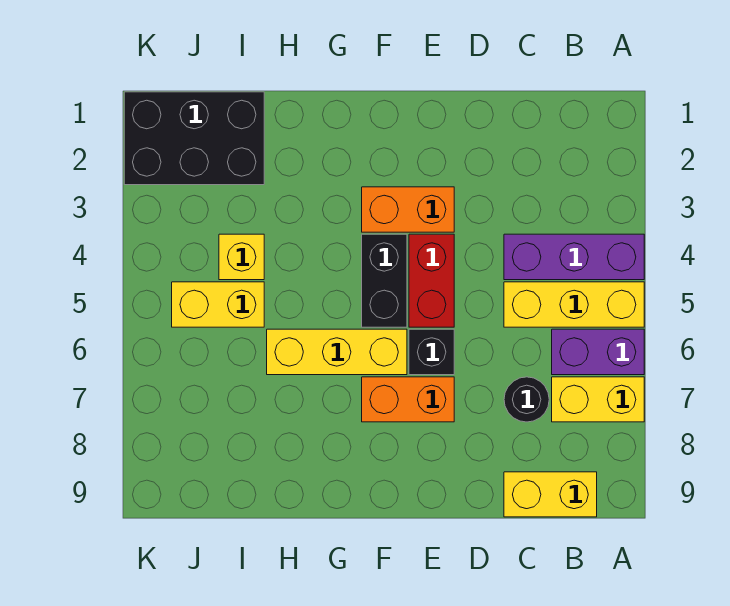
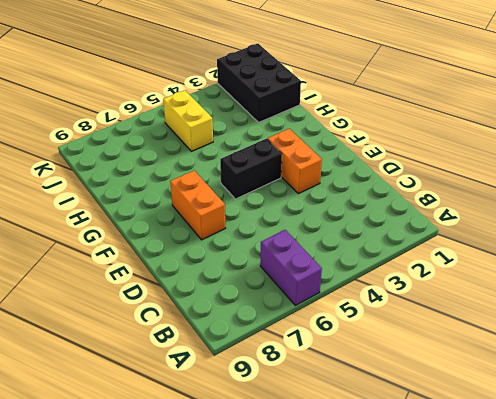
none -> purple brick A4:C4 level 1
none -> yellow brick A5:C5 level 1
none -> yellow brick A7:B7 level 1

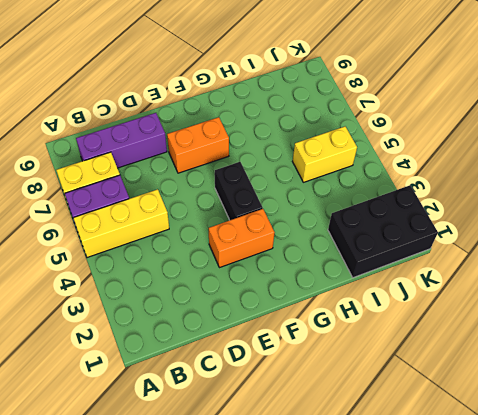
purple brick B8:D8 level 1 -> purple brick A4:C4 level 1
none -> yellow brick B9:C9 level 1
none -> black round brick C7 level 1
none -> red brick E4:E5 level 1

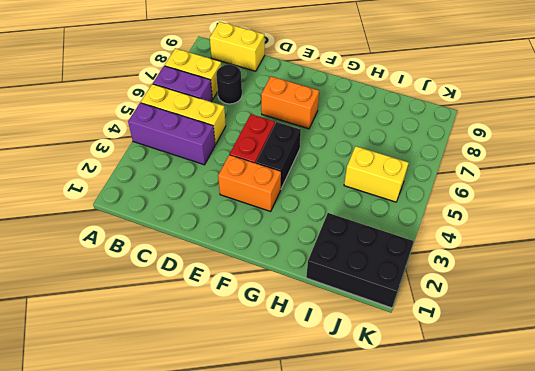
none -> black brick E6 level 1
none -> yellow brick F6:H6 level 1
none -> yellow brick I4 level 1

